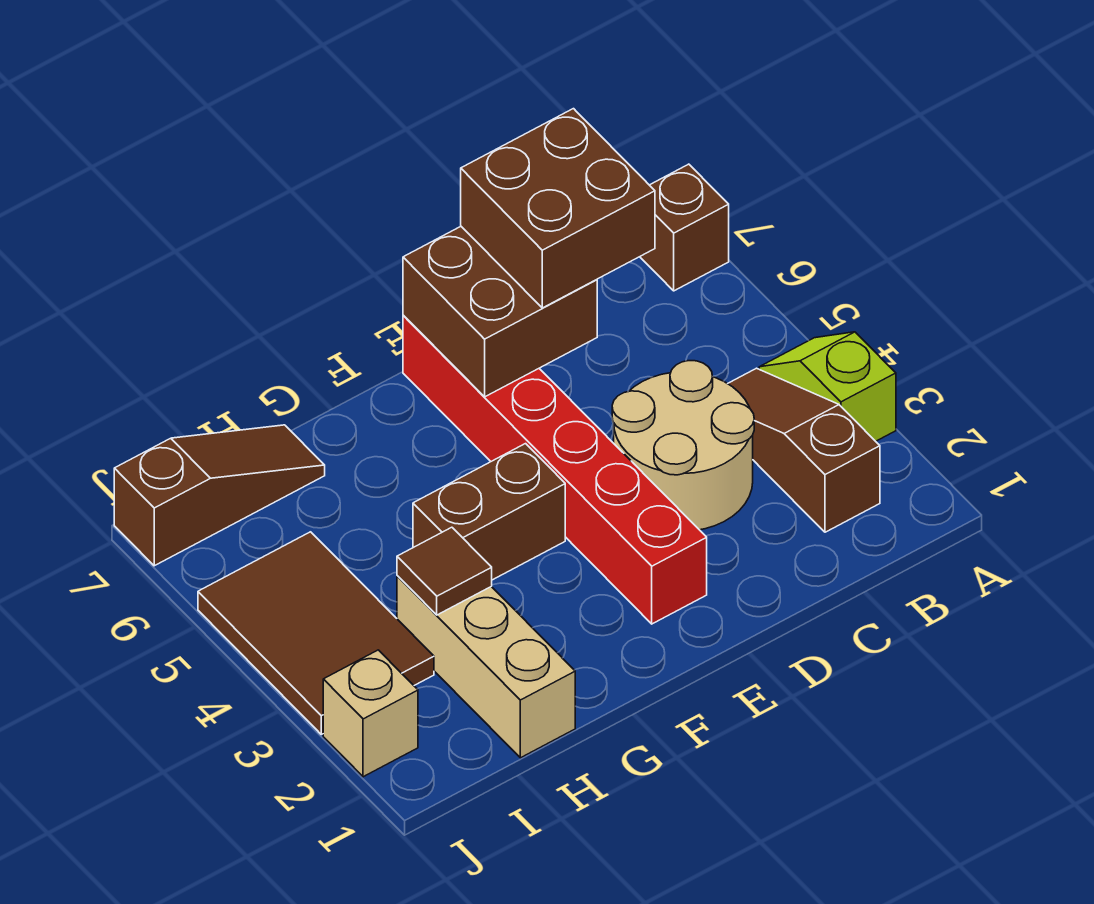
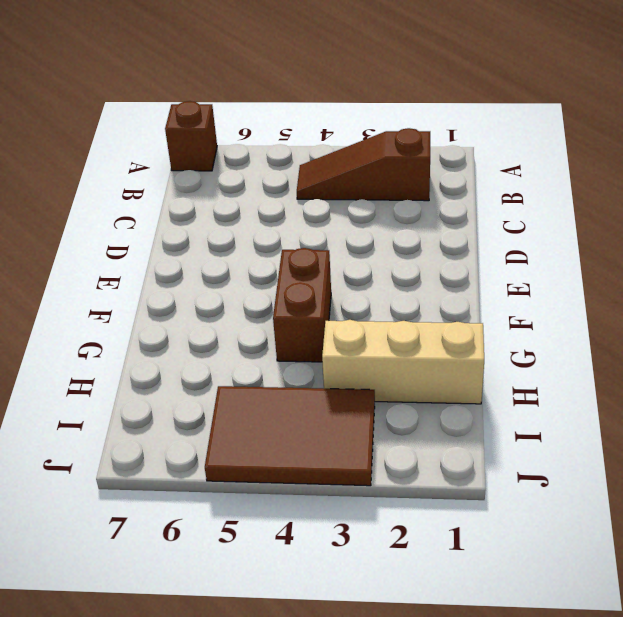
none -> lime slope A3:A4 level 1 top 3
none -> tan round brick C3:D4 level 1
none -> red brick E2:E7 level 1

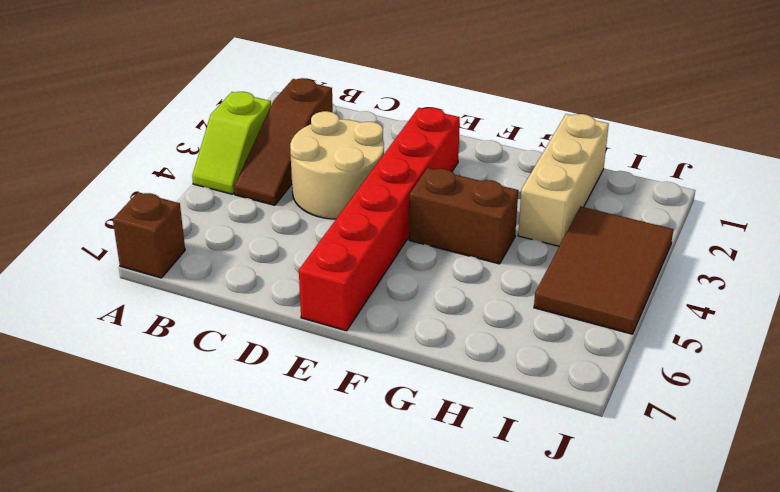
none -> brown slope H7:J7 level 1 top J
none -> tan brick J2 level 1
none -> brown brick D6:E7 level 2

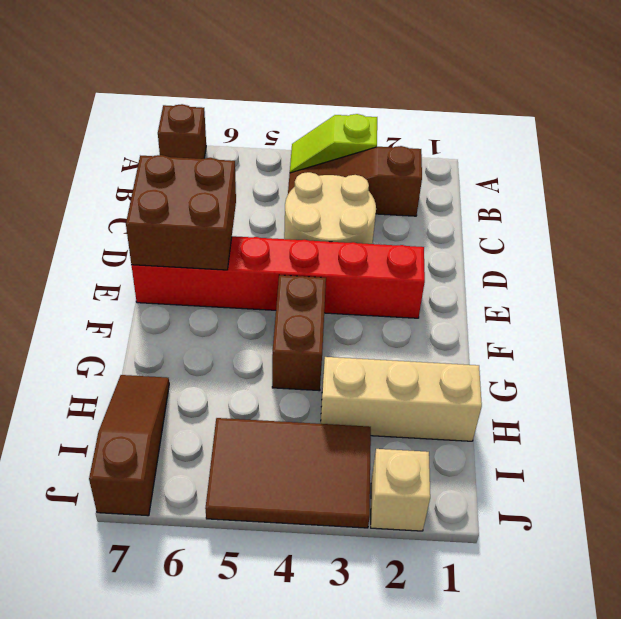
none -> brown tile H3 level 2
none -> brown brick C6:D7 level 3

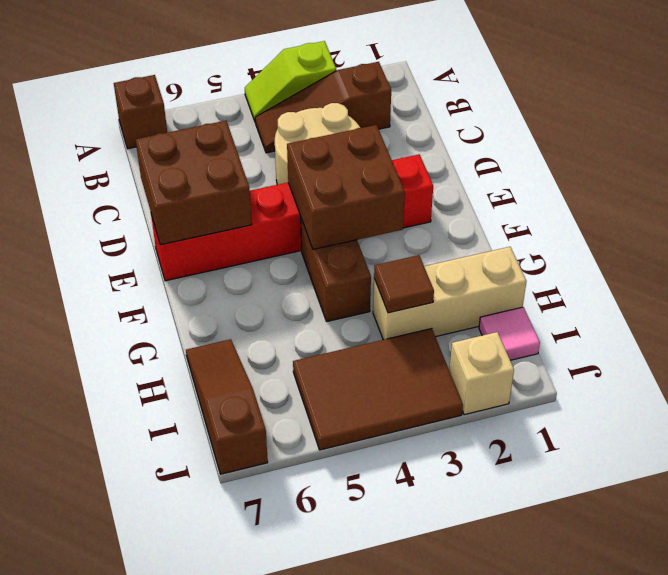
brown brick E3:F4 level 2 -> brown brick C6:D7 level 3
pink tile I1 level 1 -> none

